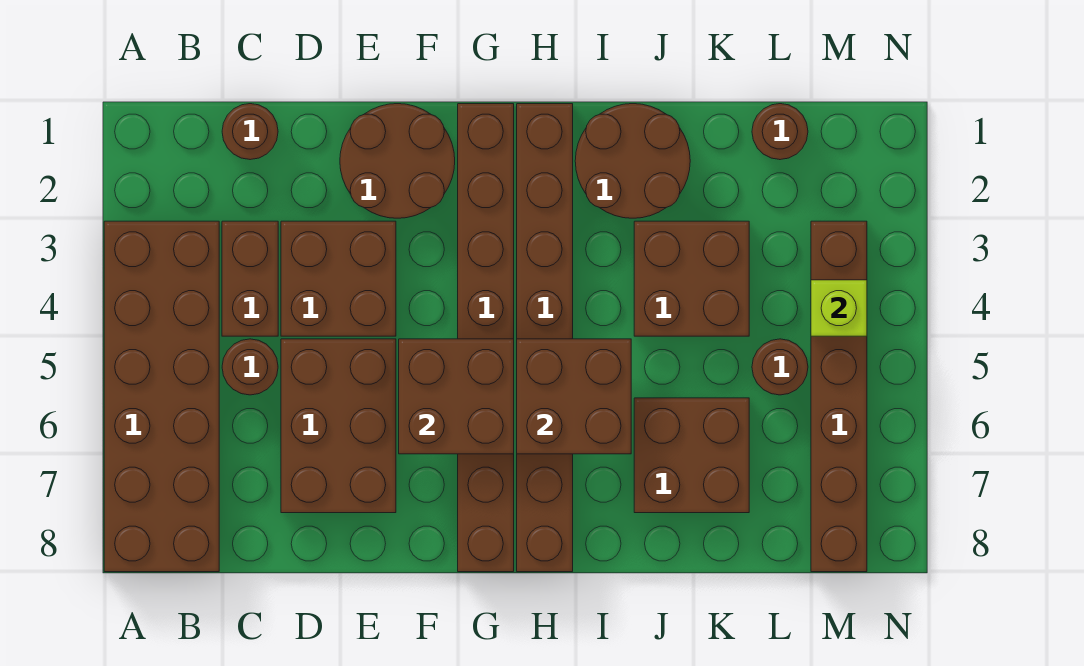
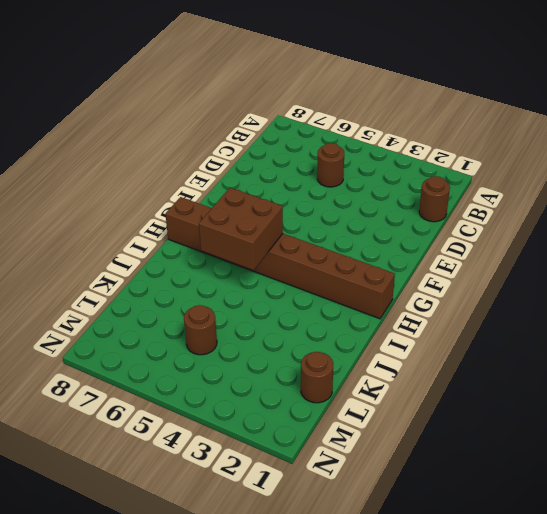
none -> brown brick A3:B8 level 1
none -> brown brick C3:C4 level 1
none -> brown brick D3:E4 level 1

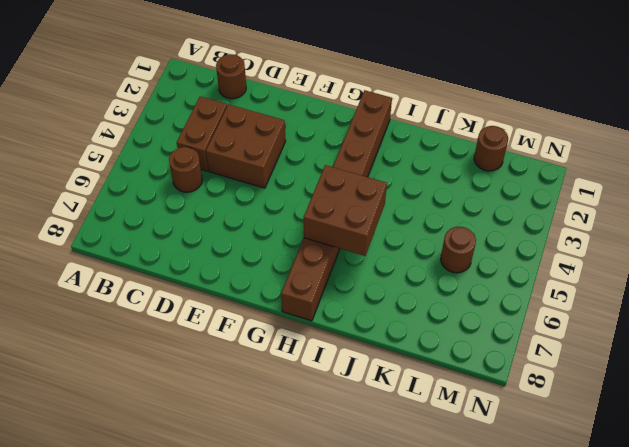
none -> brown brick A3:B8 level 1
none -> brown brick D5:E7 level 1
none -> brown round brick E1:F2 level 1

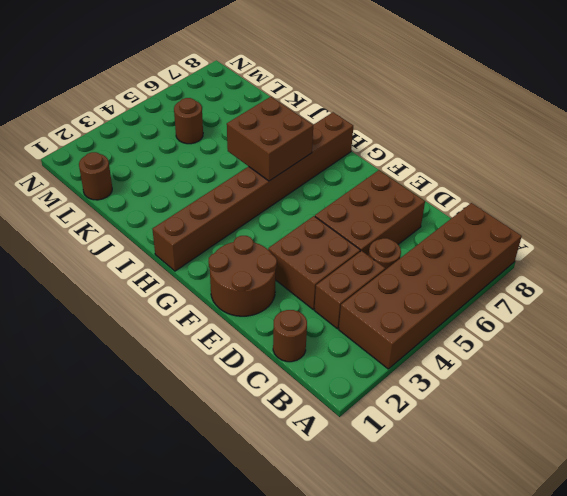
none -> brown brick G1:G8 level 1
none -> brown round brick I1:J2 level 1
none -> brown brick J3:K4 level 1

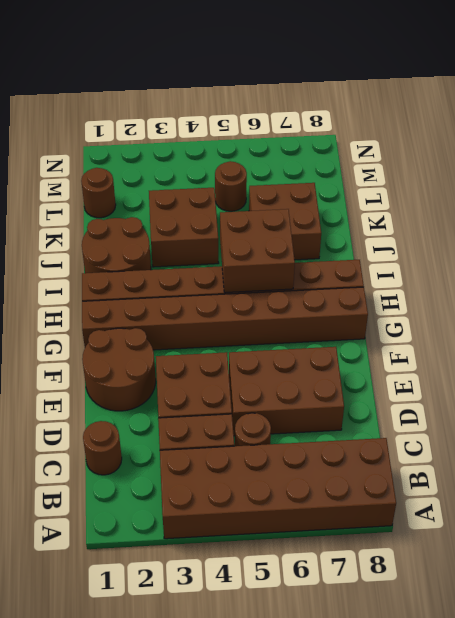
none -> brown brick M3:M8 level 1
none -> brown brick F5:G6 level 2
none -> lime brick M4 level 2

